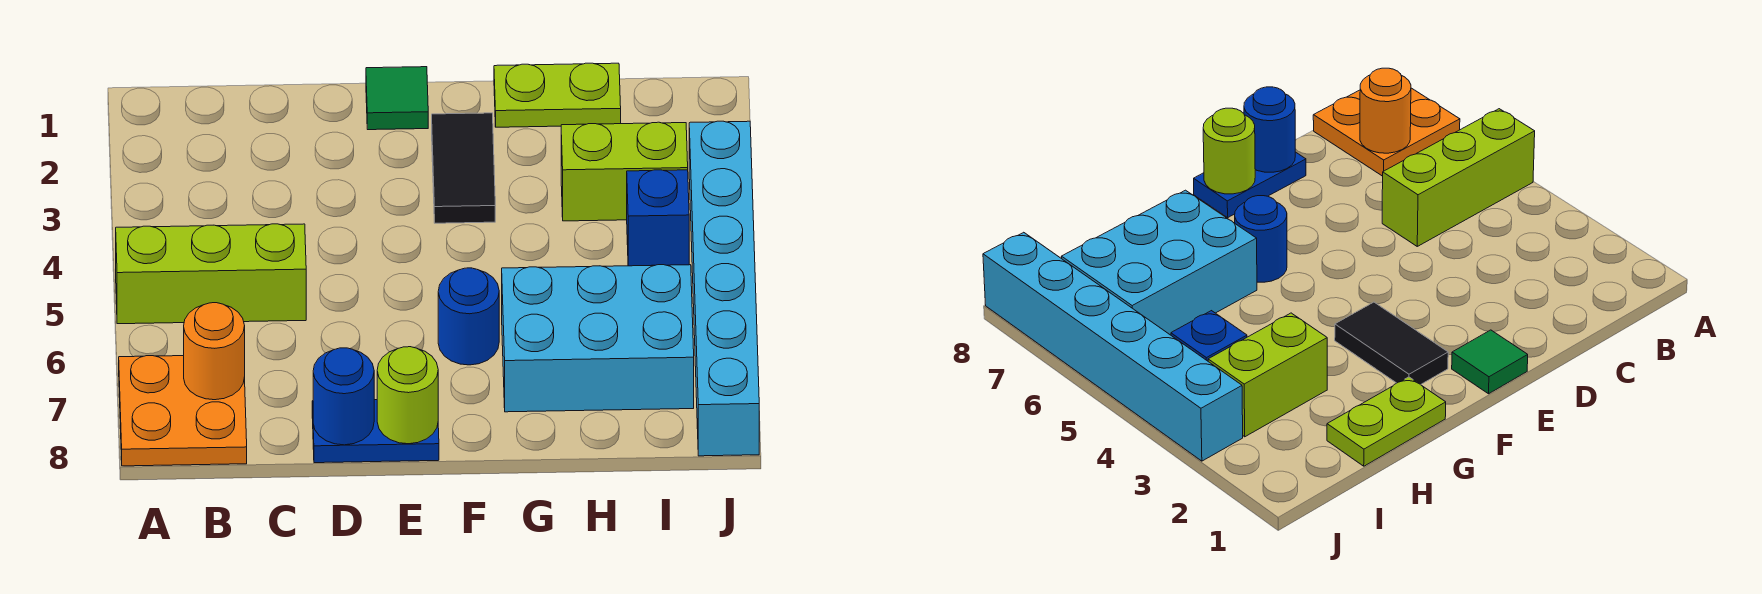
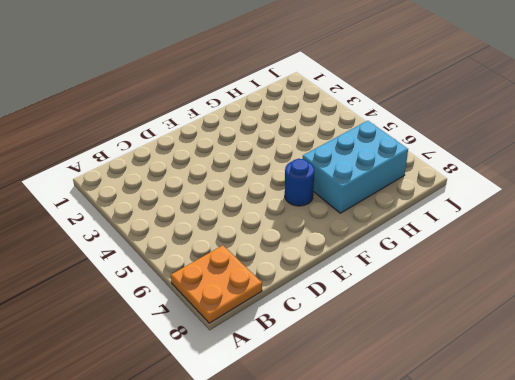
none -> lime brick A5:C5 level 1
none -> blue plate D8:E8 level 1
none -> green tile E1 level 1

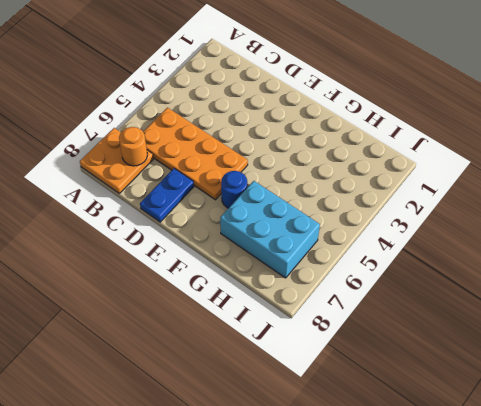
orange plate B5:E6 level 1 -> lime brick A5:C5 level 1
blue plate D7:D8 level 1 -> blue plate D8:E8 level 1
none -> green tile E1 level 1
none -> black tile F2:F3 level 1
none -> lime plate G1:H1 level 1

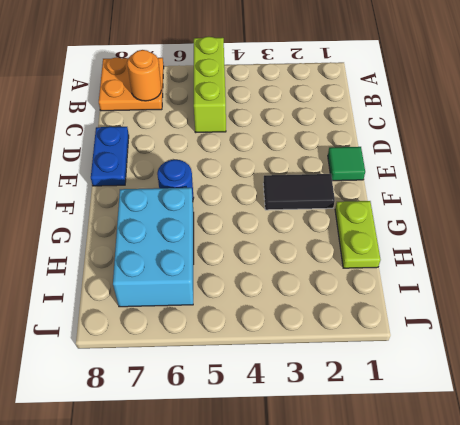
none -> lime brick H3:I3 level 1
none -> blue brick I4 level 1
none -> cyan brick J3:J8 level 1

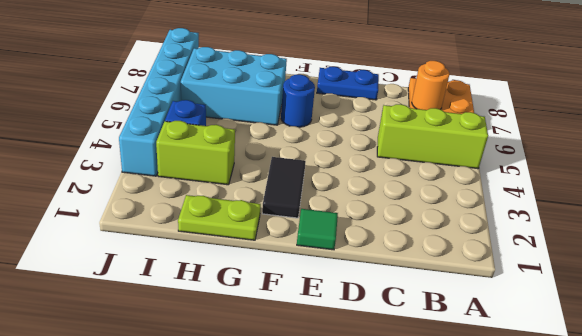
none -> blue round brick D8 level 2
none -> lime round brick E8 level 2

